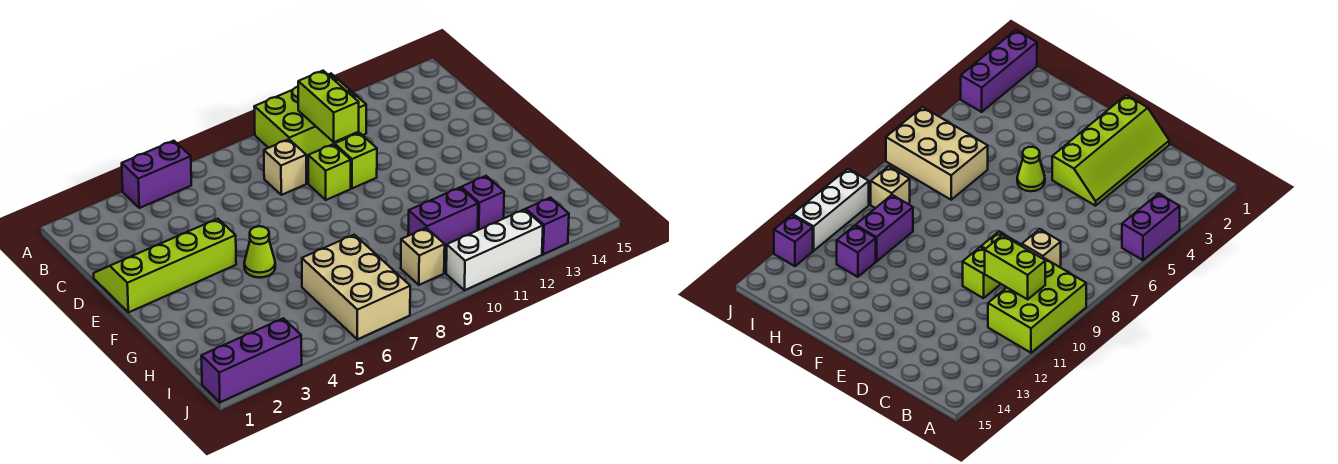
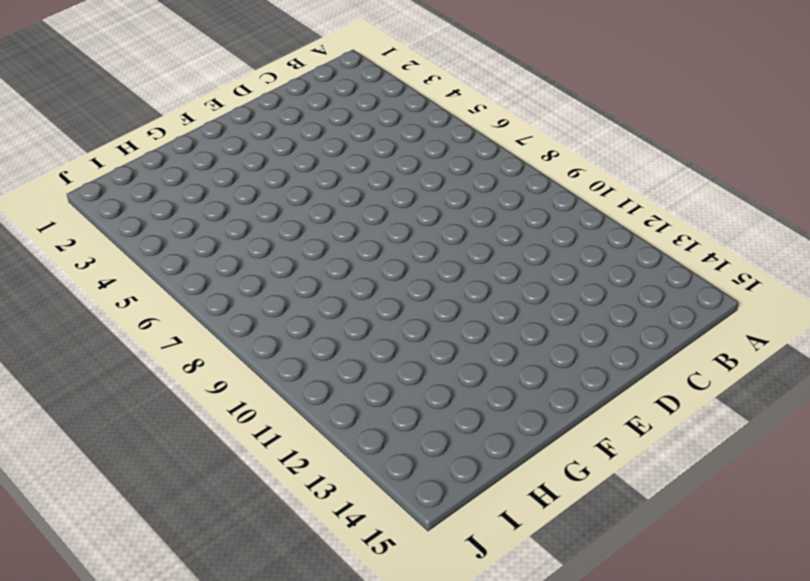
none -> purple brick A4:A5 level 1
none -> lime brick A9:B11 level 1
none -> tan brick C8 level 1

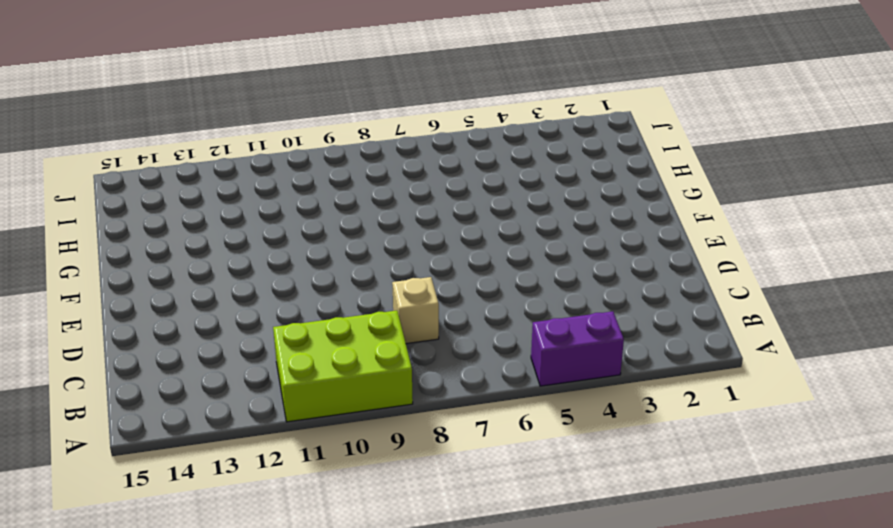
none -> lime slope D1:E4 level 1 top E
none -> lime brick D9 level 1
none -> lime brick D10 level 1

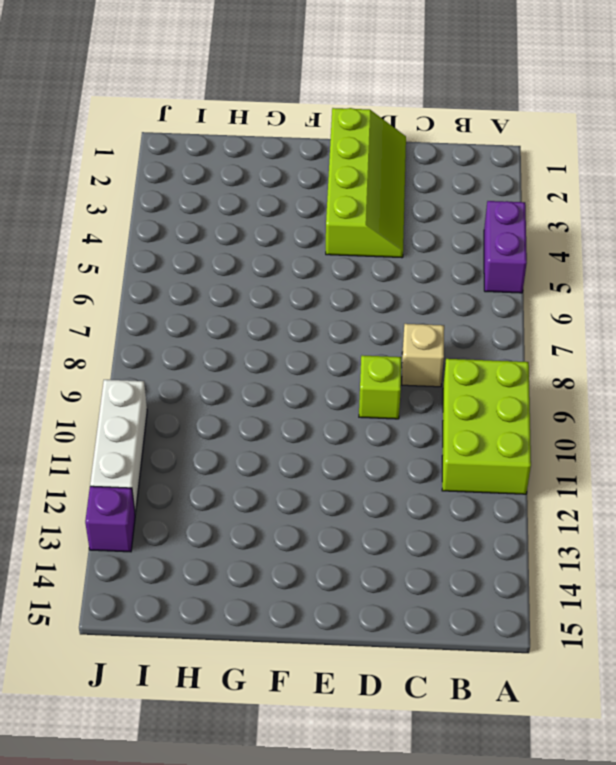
none -> lime brick D10 level 1
none -> lime cone F5 level 1
none -> tan brick H6:J7 level 1

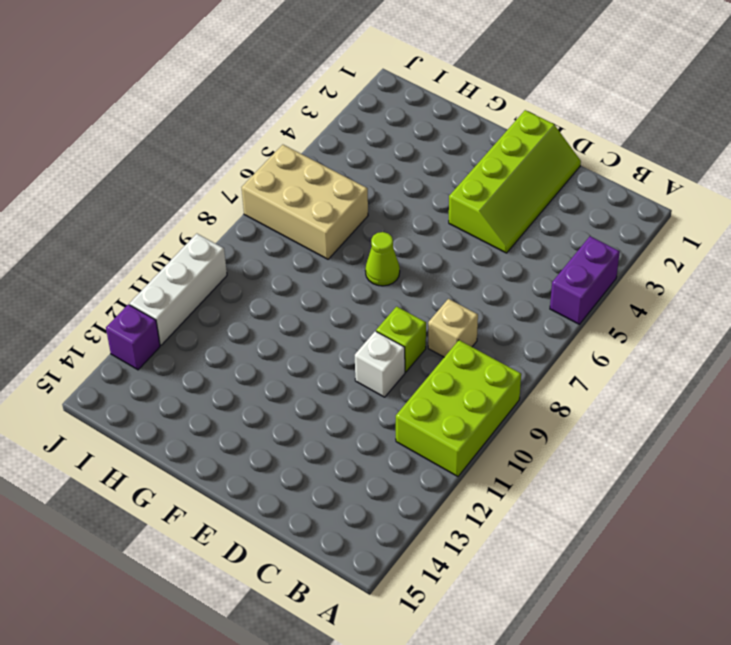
white brick D10 level 1 -> lime brick D10 level 1
lime cone F7 level 1 -> lime cone F5 level 1
none -> purple brick H10:H11 level 1
none -> purple brick H12 level 1
none -> tan brick I9 level 1

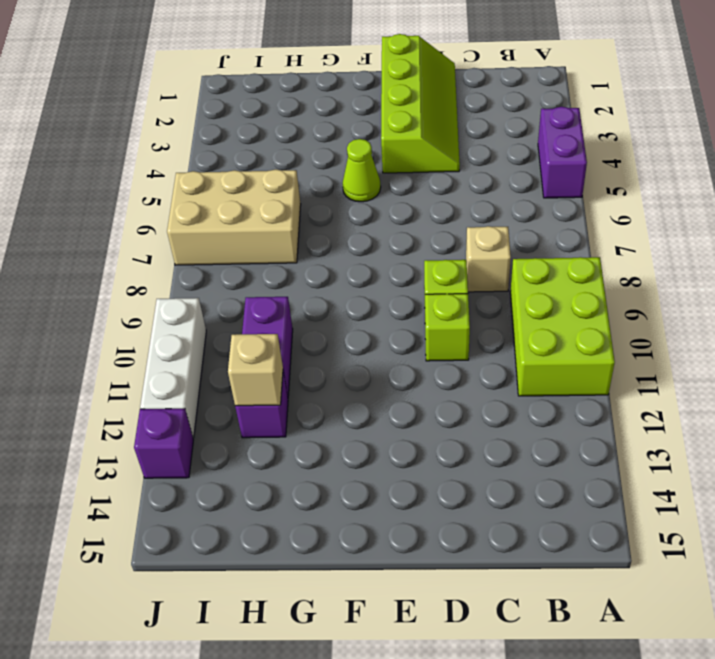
tan brick H12 level 2 -> tan brick I9 level 1
none -> purple brick J1:J3 level 1
none -> lime brick B10:C10 level 2

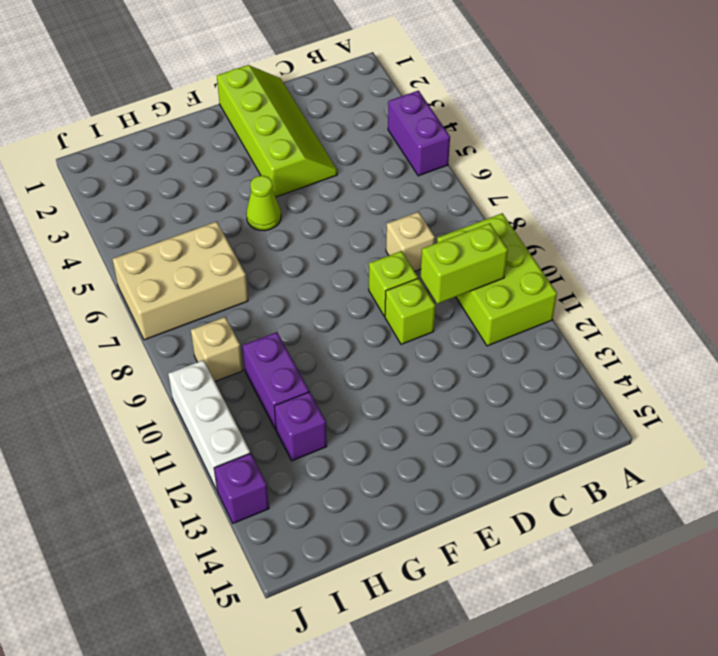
none -> purple brick J1:J3 level 1

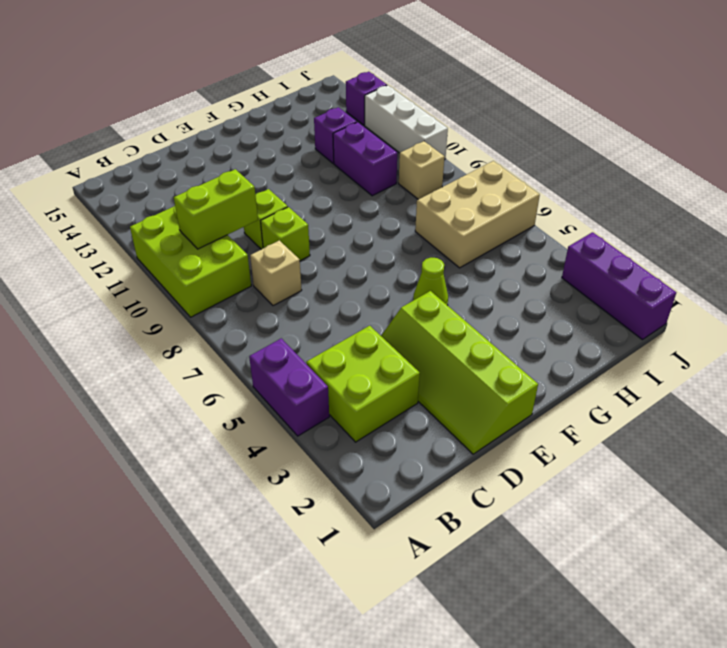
lime brick B3:C4 level 1 -> none

